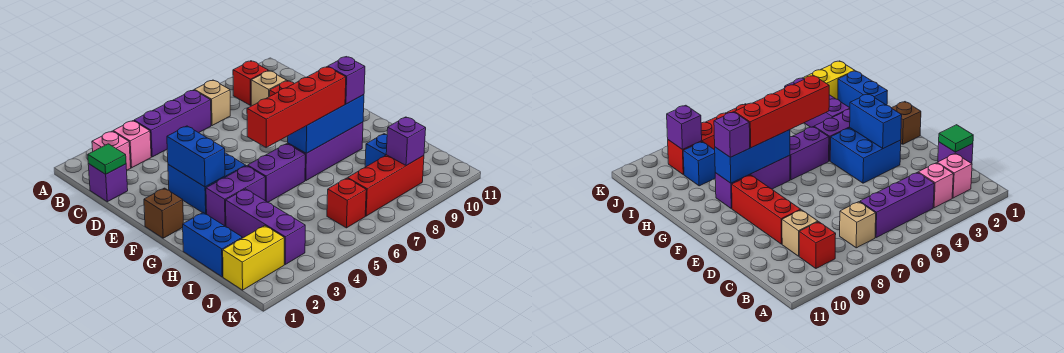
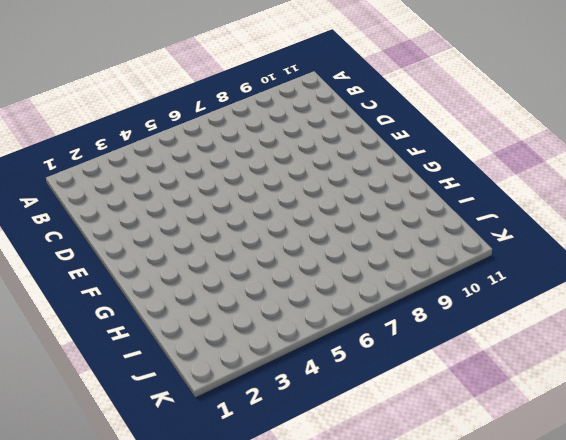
none -> pink brick B2 level 1
none -> pink brick B3 level 1
none -> purple brick B4:B6 level 1

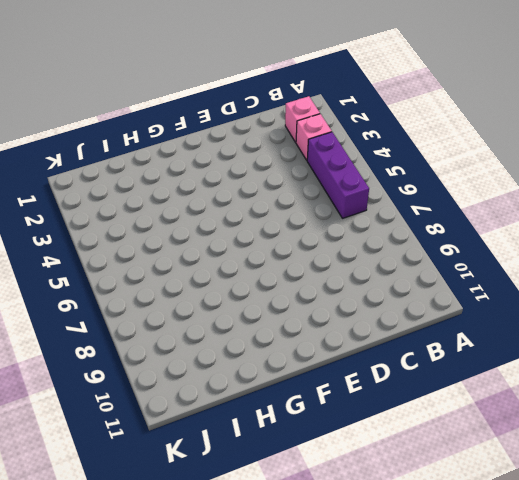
none -> tan brick B7 level 1
none -> red brick B9 level 1
none -> purple brick C1 level 1

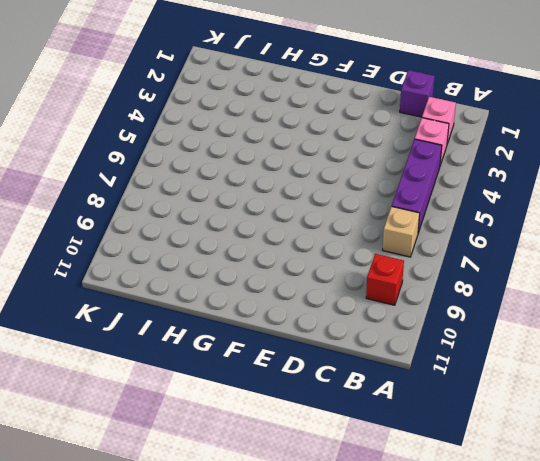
none -> tan brick C9 level 1
none -> red brick D9:F9 level 1
none -> blue brick E3:F4 level 1

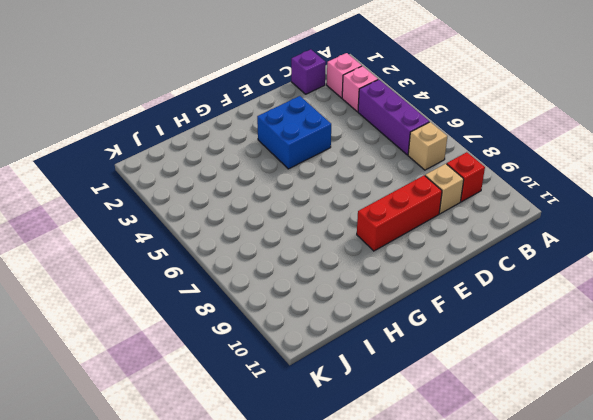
none -> brown brick F1 level 1
none -> purple brick G3:G4 level 1
none -> purple brick G5:G6 level 1

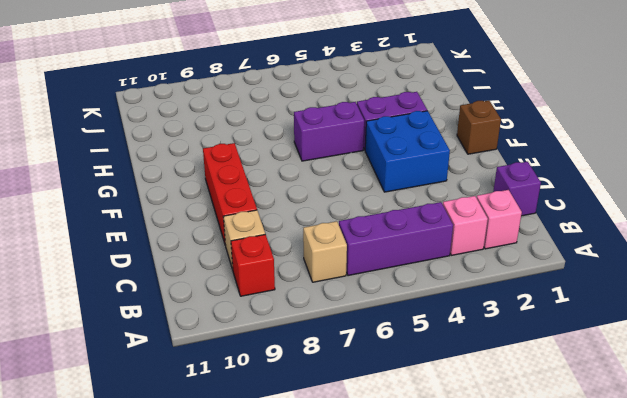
none -> purple brick G7:G9 level 1
none -> blue brick H1:I1 level 1
none -> purple brick H3:J3 level 1

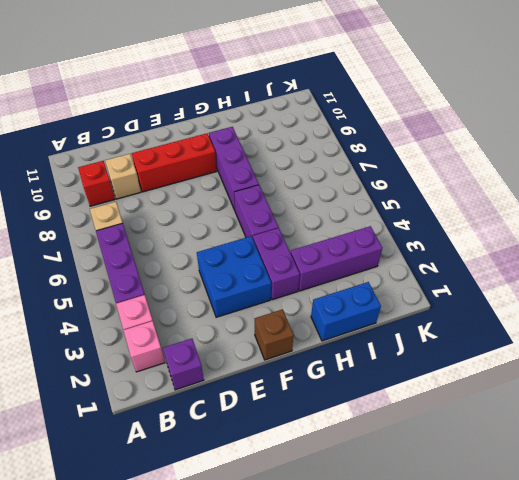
none -> blue brick I9 level 1
none -> yellow brick J1:J2 level 1
none -> red brick J6 level 1

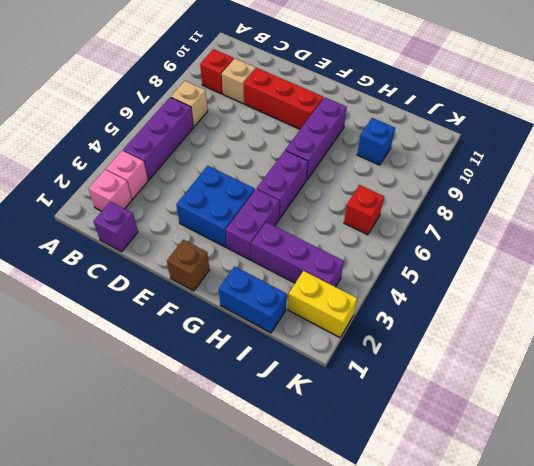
yellow brick J2:K2 level 1 -> yellow brick J1:J2 level 1
none -> red brick J7:J9 level 1
none -> green tile C1 level 2
none -> blue brick E3:F3 level 2

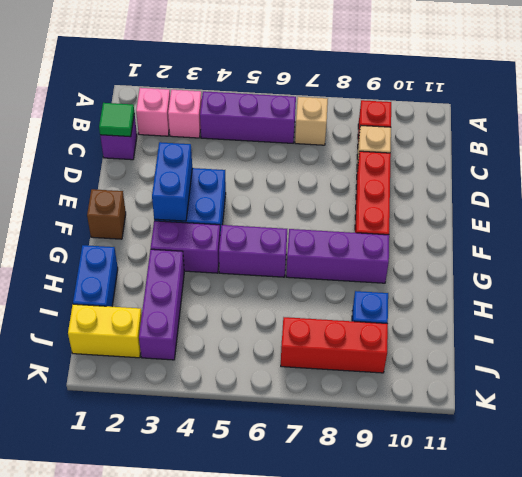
none -> red brick J6 level 1
none -> blue brick G7:G9 level 2
none -> purple brick J9 level 2

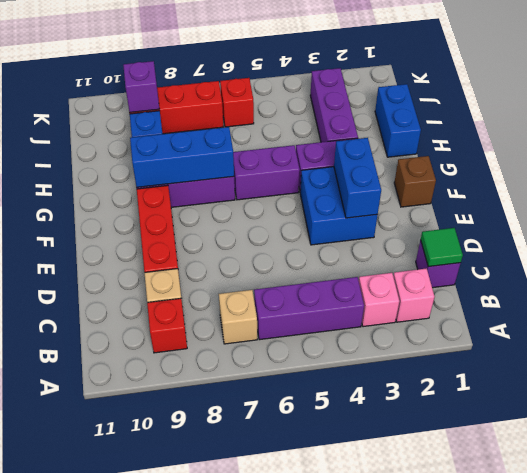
none -> yellow brick J1:J2 level 1
none -> red brick G5:G8 level 3
none -> purple brick G9 level 3

